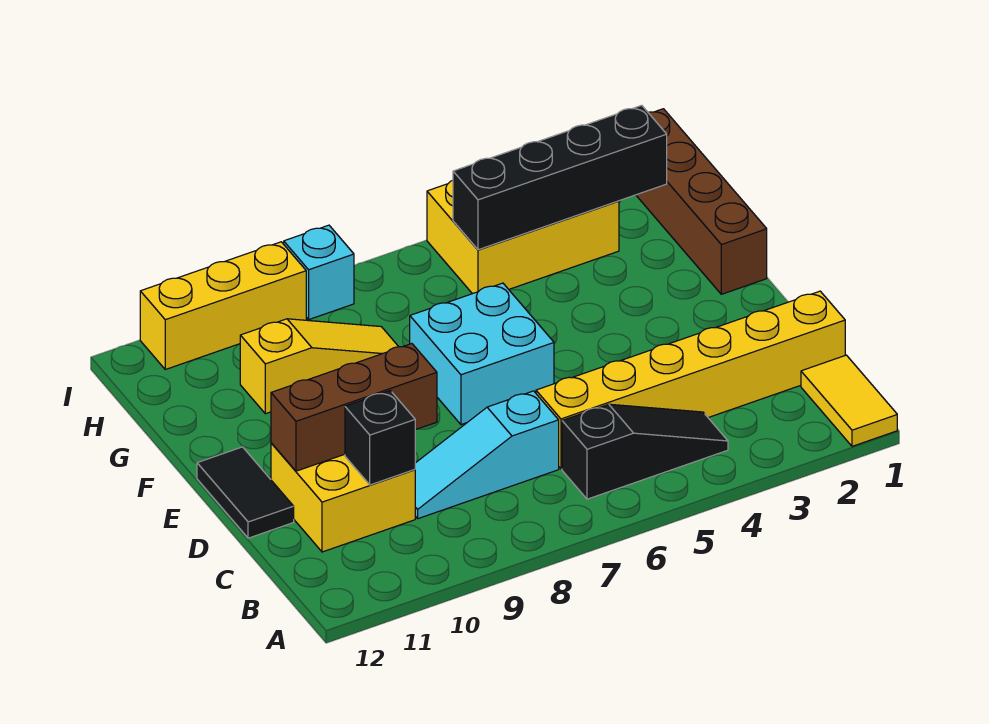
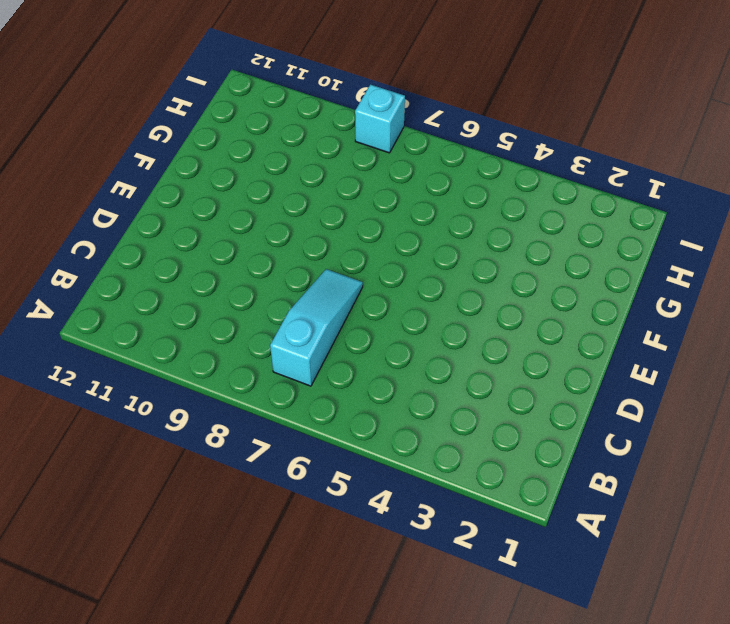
cyan slope B7:D7 level 1 top B -> cyan slope C7:C9 level 1 top 7
none -> yellow tile A1:B1 level 1
none -> black slope B4:B6 level 1 top 6
none -> yellow brick C1:C6 level 1

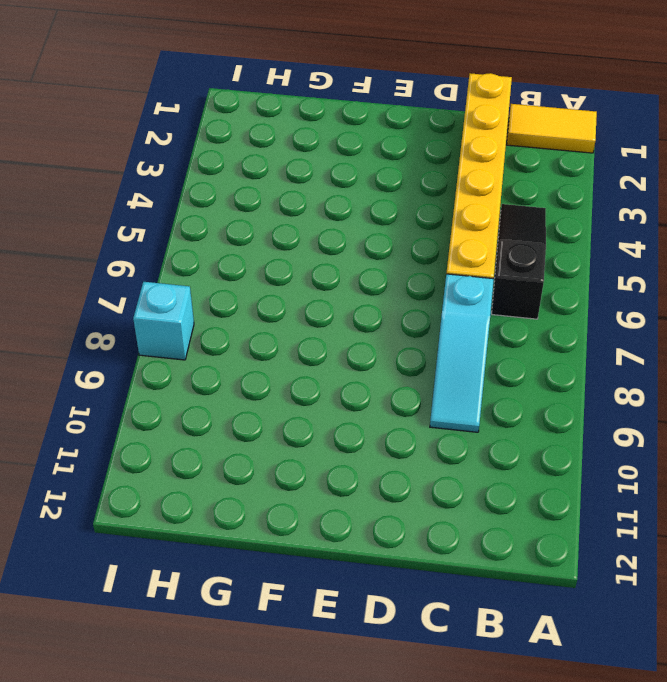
none -> yellow brick C10:D11 level 1
none -> black tile D12:E12 level 1
none -> cyan brick E6:F7 level 1

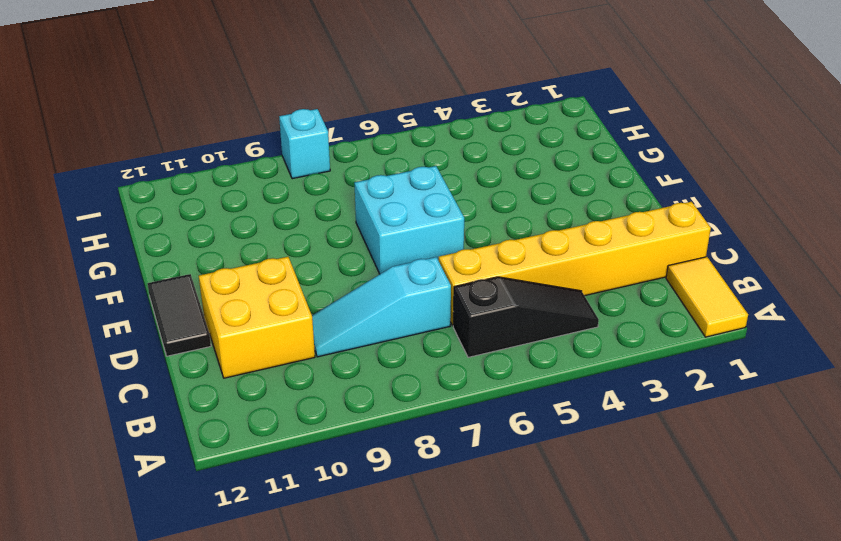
none -> brown brick F1:I1 level 1
none -> yellow slope G8:G10 level 1 top 10
none -> yellow brick H3:I5 level 1

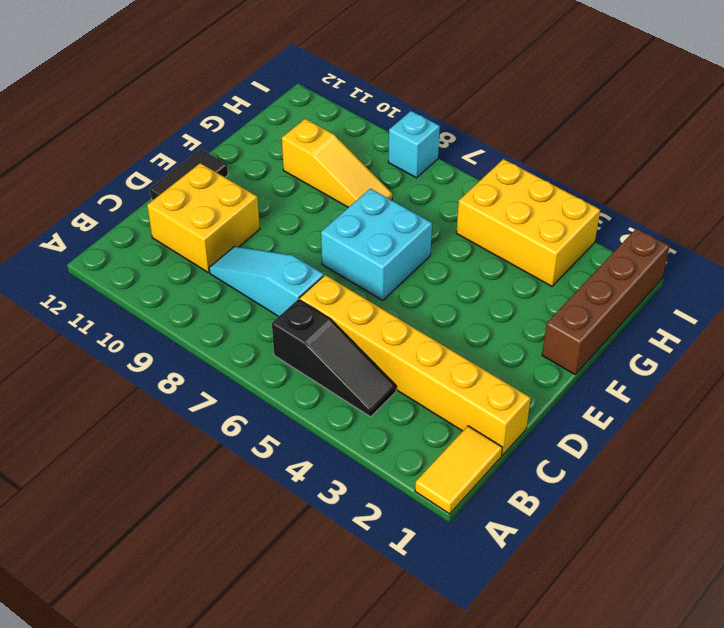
none -> yellow brick I9:I11 level 1
none -> black brick C10 level 2
none -> brown brick D9:D11 level 2

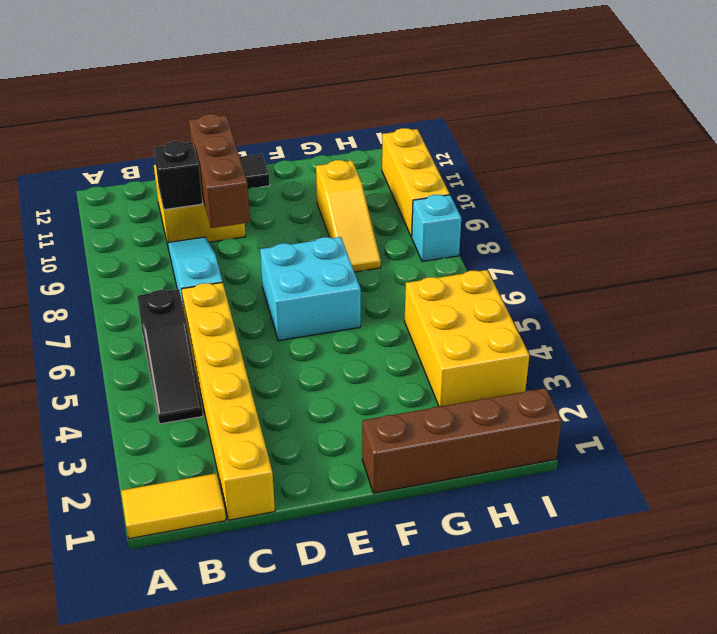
none -> black brick H2:H5 level 2

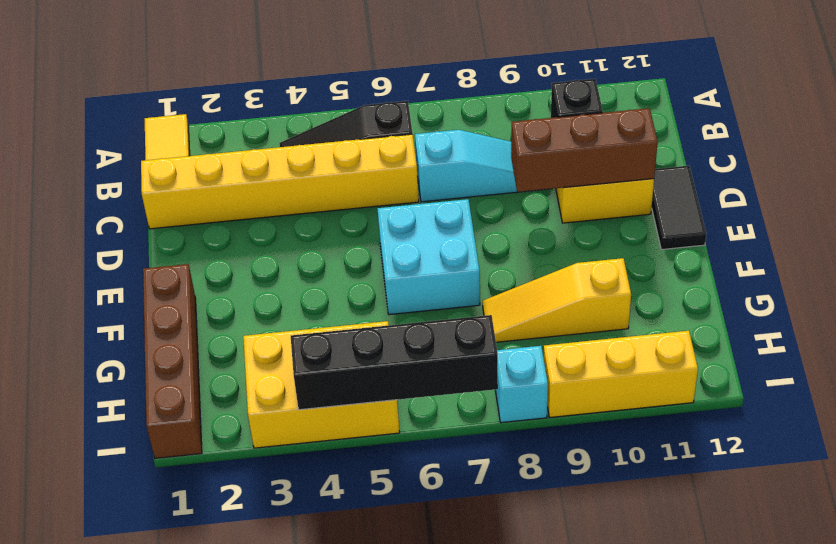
black brick I4:I7 level 2 -> black brick H2:H5 level 2

